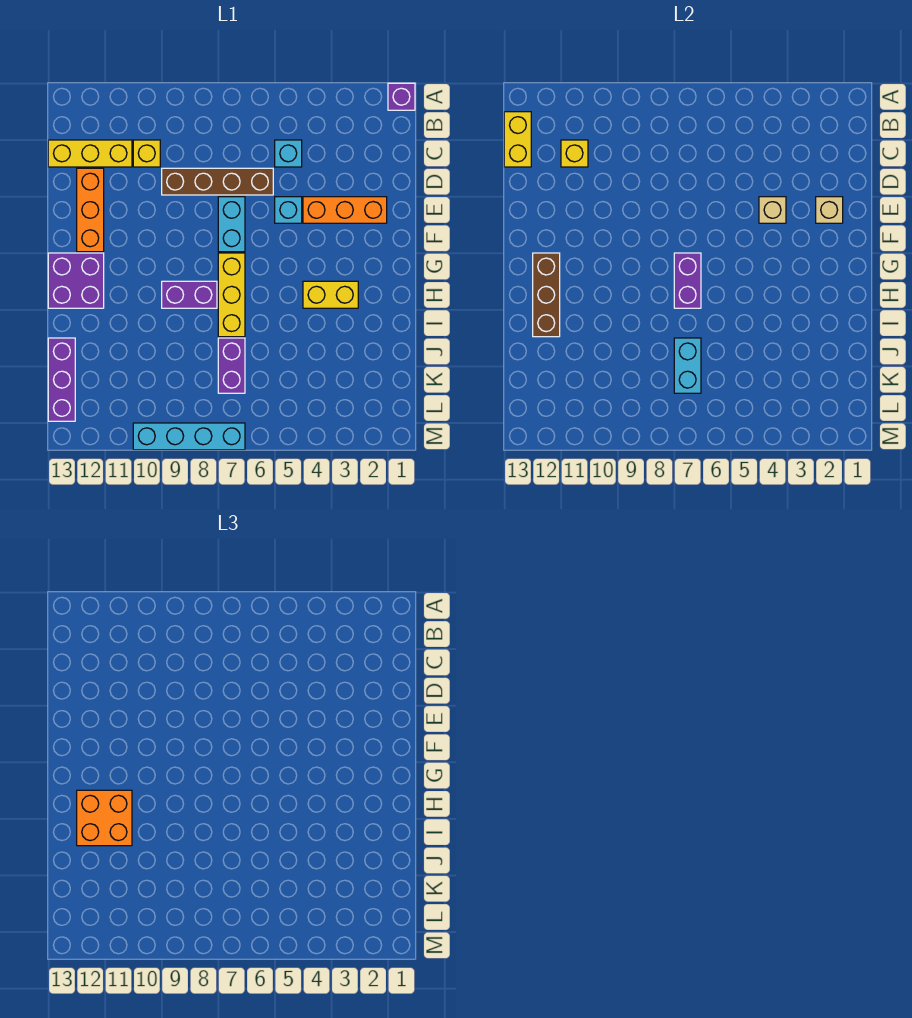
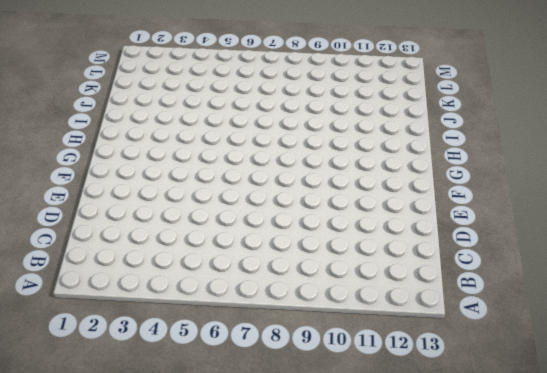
none -> purple brick A1 level 1
none -> cyan brick C5 level 1
none -> yellow brick C10 level 1

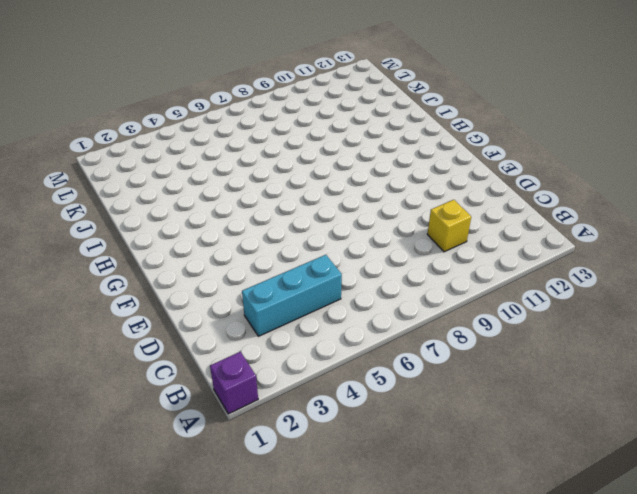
cyan brick C3:C5 level 1 -> cyan brick C5 level 1
none -> yellow brick C11:C13 level 1
none -> brown brick D6:D9 level 1
none -> orange brick D12:F12 level 1

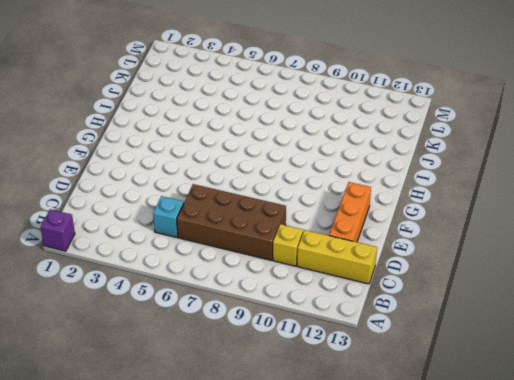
brown brick C6:D9 level 1 -> brown brick D6:D9 level 1
none -> orange brick E2:E4 level 1
none -> cyan brick E5 level 1
none -> cyan brick E7:F7 level 1

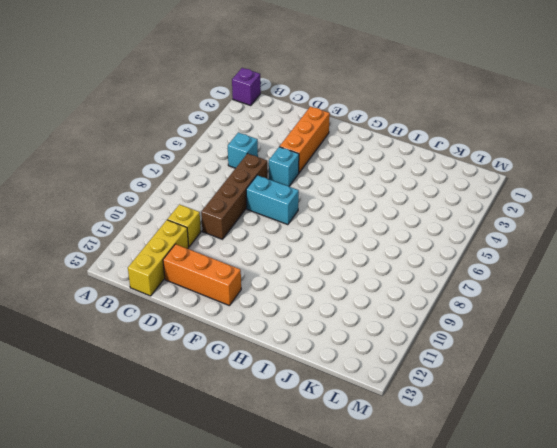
none -> yellow brick G7:I7 level 1
none -> purple brick G12:H13 level 1
none -> yellow brick H3:H4 level 1

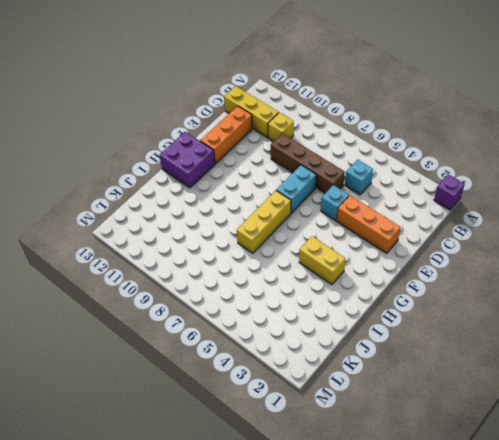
none -> purple brick H8:H9 level 1
none -> purple brick J7:K7 level 1
none -> purple brick J13:L13 level 1

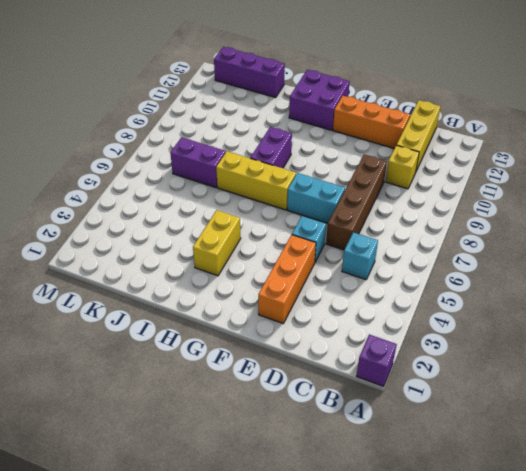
none -> cyan brick M7:M10 level 1
none -> yellow brick B13:C13 level 2
none -> yellow brick C11 level 2

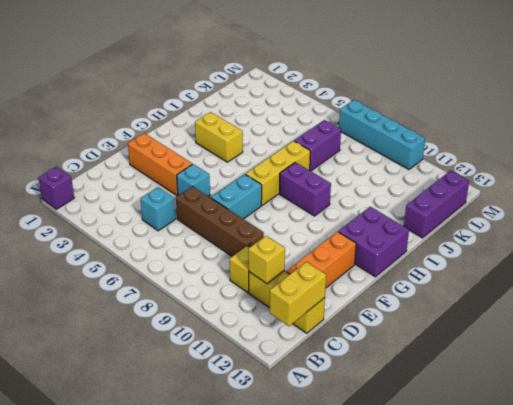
none -> tan brick E2 level 2
none -> tan brick E4 level 2
none -> purple brick G7:H7 level 2

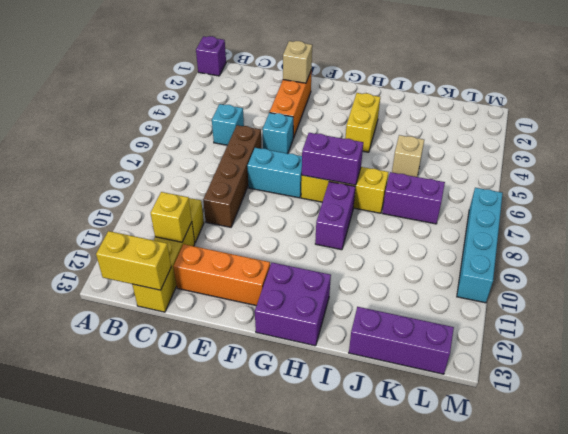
tan brick J5 level 1 -> tan brick E4 level 2
none -> brown brick G12:I12 level 2
none -> cyan brick J7:K7 level 2
none -> orange brick H11:I12 level 3

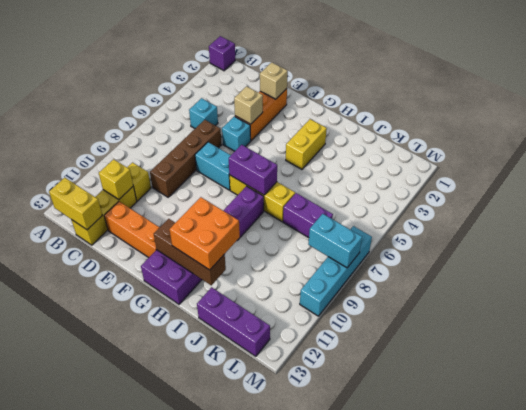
cyan brick L8:M8 level 2 -> cyan brick J7:K7 level 2

